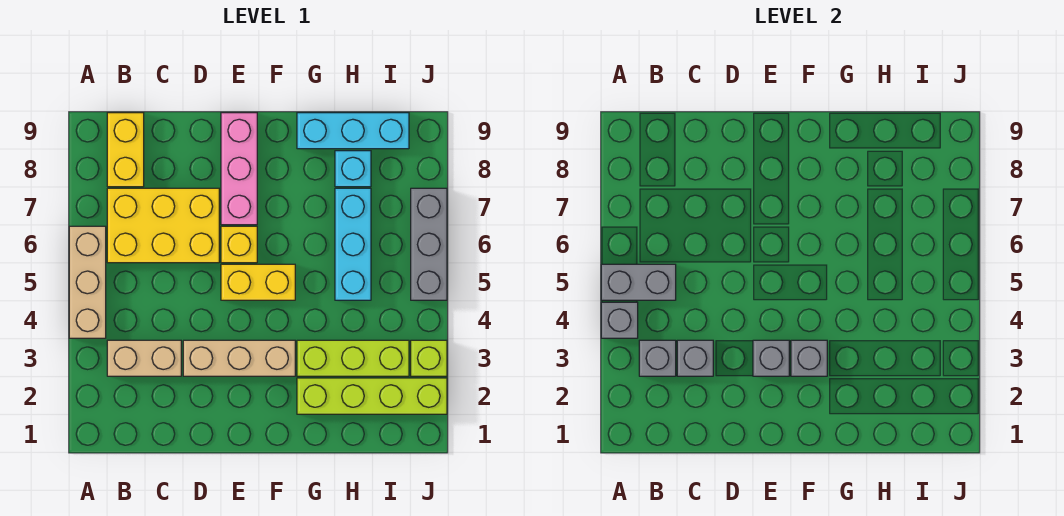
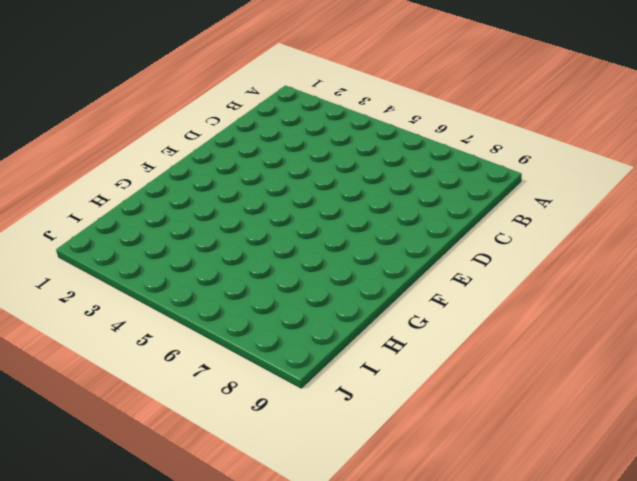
none -> tan brick A4:A6 level 1
none -> tan brick B3:C3 level 1
none -> yellow brick B6:D7 level 1

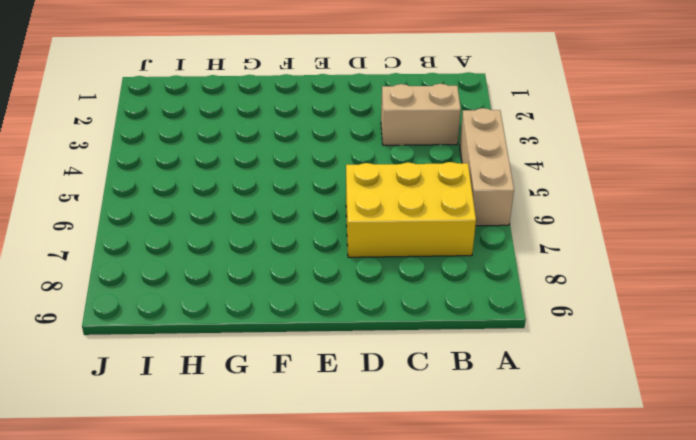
none -> yellow brick B8:B9 level 1
none -> tan brick D3:F3 level 1
none -> yellow brick E5:F5 level 1

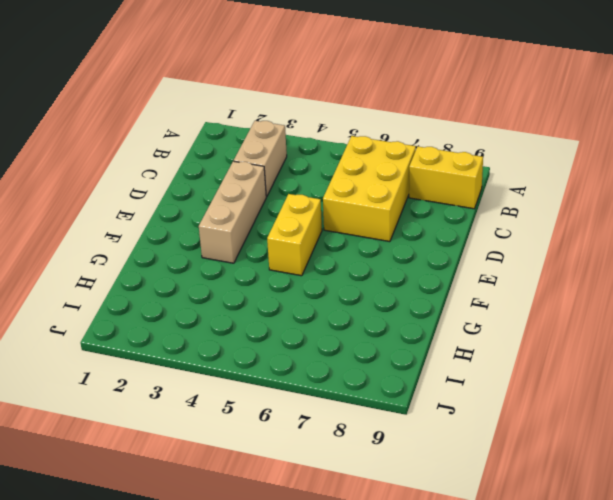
none -> tan brick A4:A6 level 1
none -> yellow brick E6 level 1
none -> pink brick E7:E9 level 1

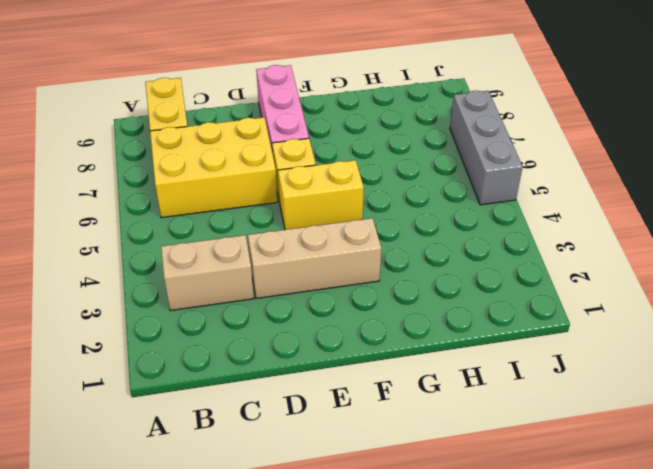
none -> tan brick A4:A6 level 1
none -> lime brick G2:J2 level 1
none -> lime brick G3:I3 level 1

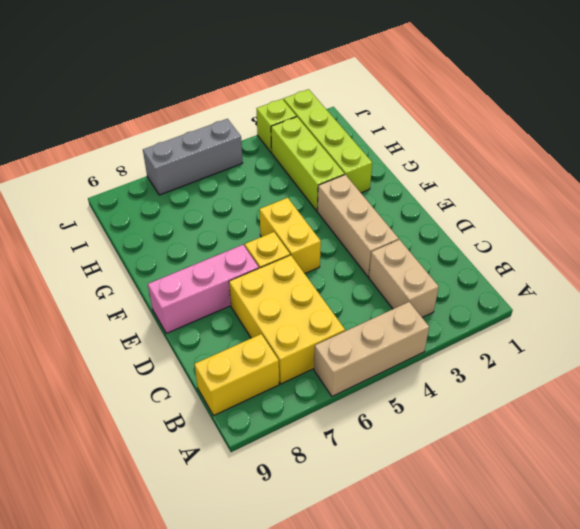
none -> cyan brick G9:I9 level 1
none -> cyan brick H5:H7 level 1
none -> cyan brick H8 level 1

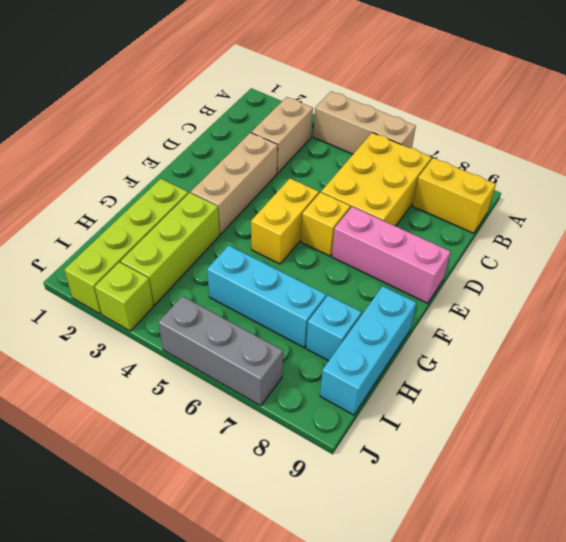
none -> grey brick A4 level 2
none -> grey brick A5:B5 level 2
none -> grey brick B3 level 2

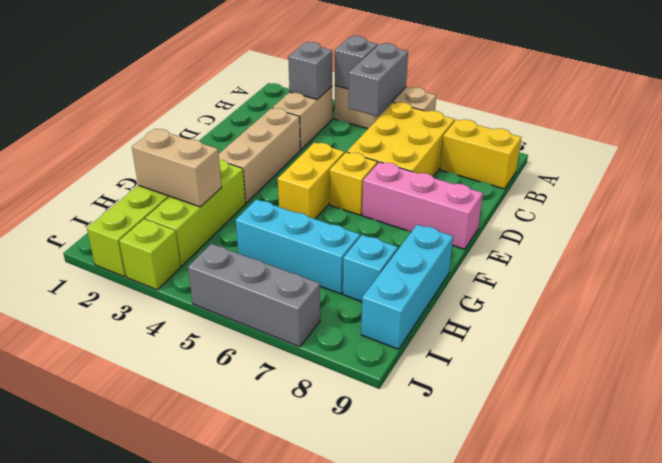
tan brick H2:H3 level 2 -> none
none -> grey brick C3 level 2
none -> grey brick E3 level 2
none -> grey brick F3 level 2

